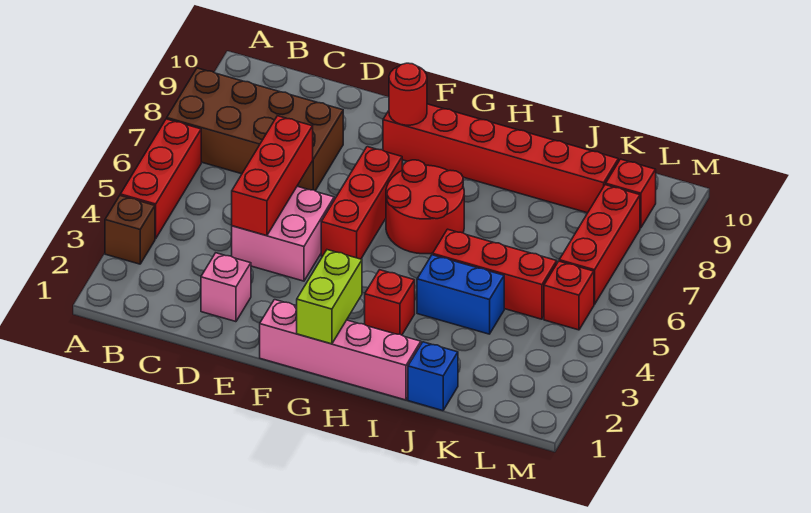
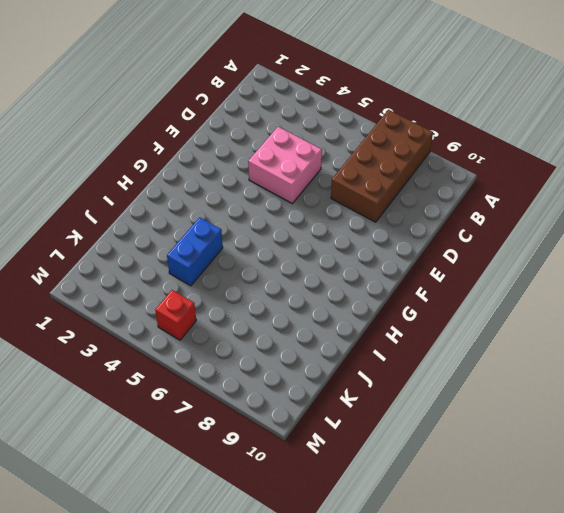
none -> brown brick A3 level 1
none -> red brick A4:A6 level 1
none -> pink brick D2 level 1

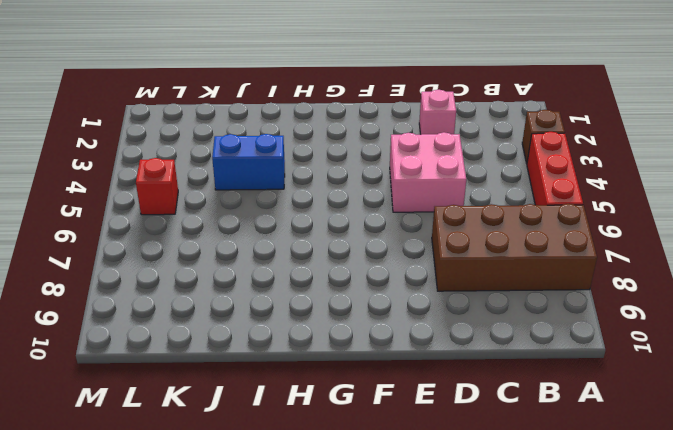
none -> pink brick F1:I1 level 1
none -> red brick F5:F7 level 1
none -> red brick F9:K9 level 1

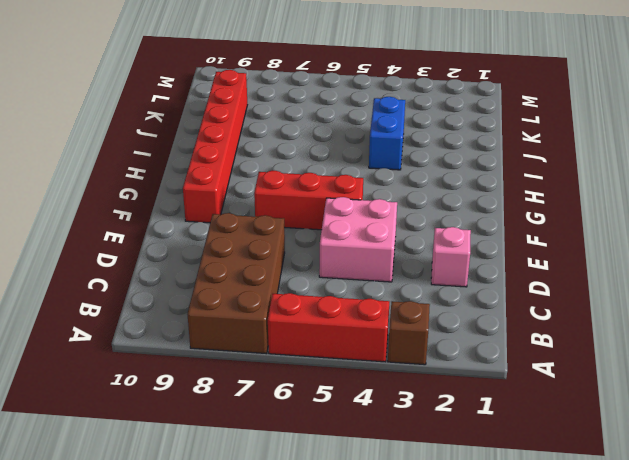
none -> pink brick F1:I1 level 1
none -> red round brick G6:H7 level 1
none -> red brick H3 level 1

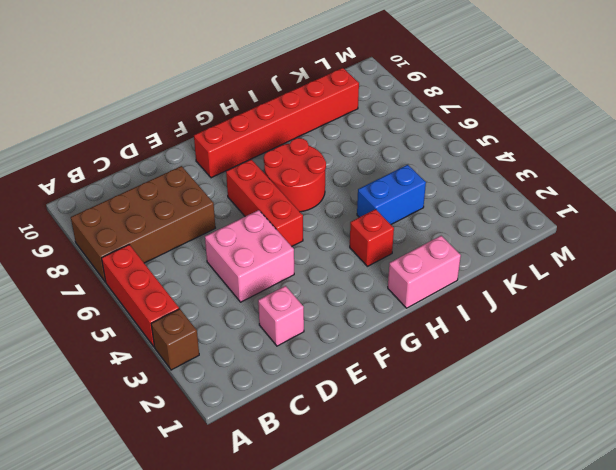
pink brick H1:I1 level 1 -> pink brick F1:I1 level 1
none -> red brick I5:K5 level 1
none -> blue brick J1 level 1
none -> red brick L5 level 1

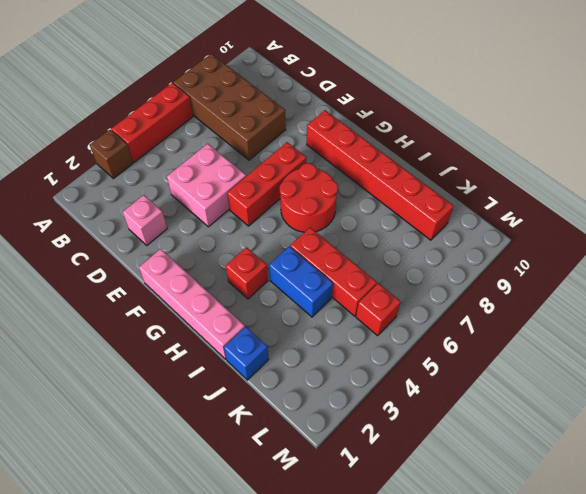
none -> red brick L6:L8 level 1
none -> red brick L9 level 1
none -> red brick D4:D6 level 2

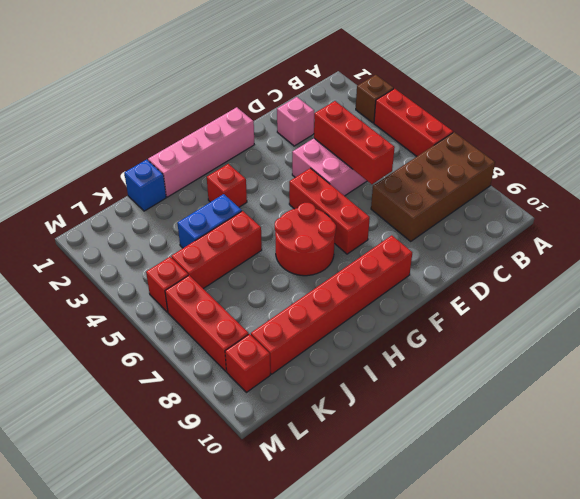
none -> red round brick F9 level 2
none -> lime brick G1:G2 level 2

